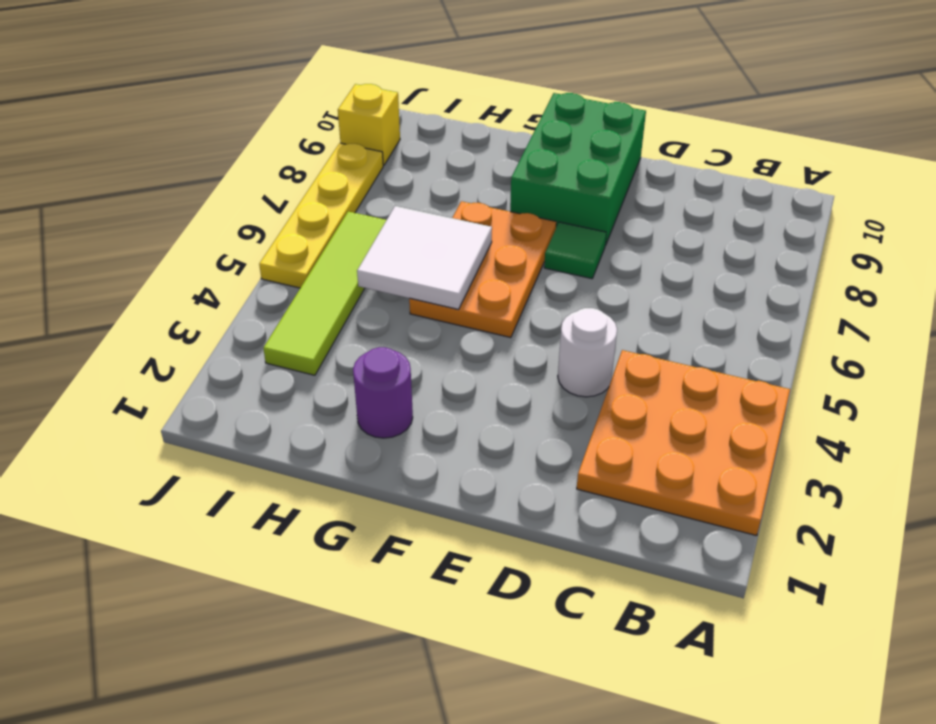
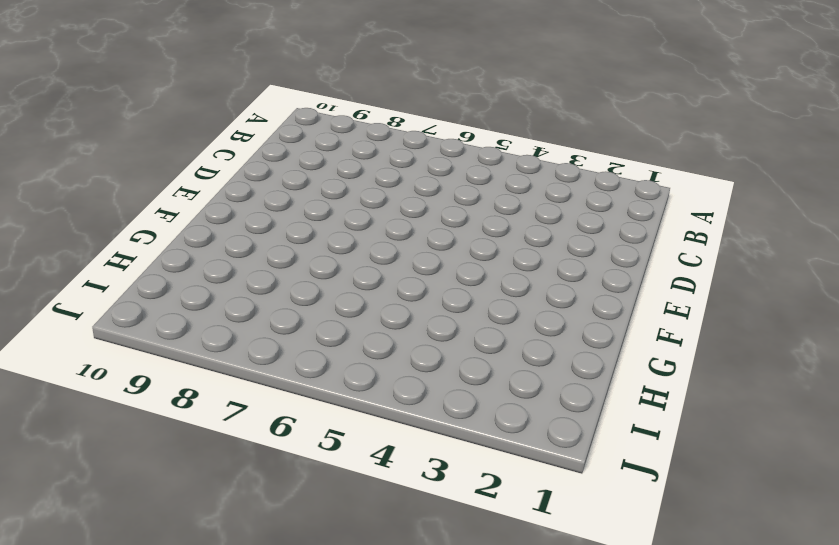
none -> orange plate A2:C4 level 1
none -> white round brick D4 level 1

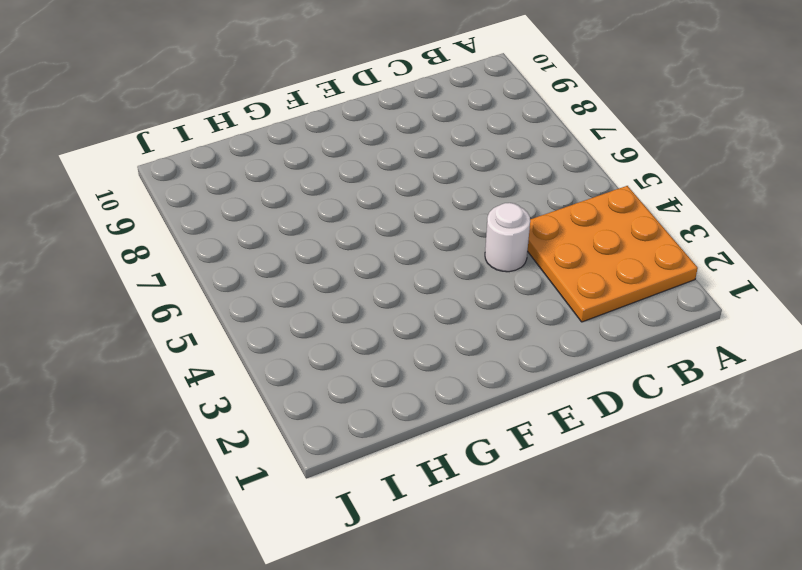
none -> green tile E7 level 1
none -> green brick E8:F10 level 1

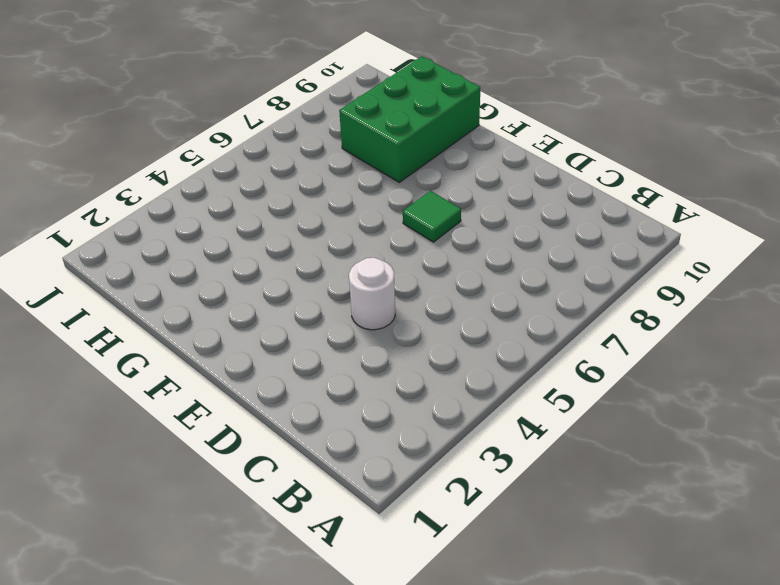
green brick G8:H10 level 1 -> green brick E8:F10 level 1
none -> orange plate A2:C4 level 1
none -> orange plate F5:G7 level 1

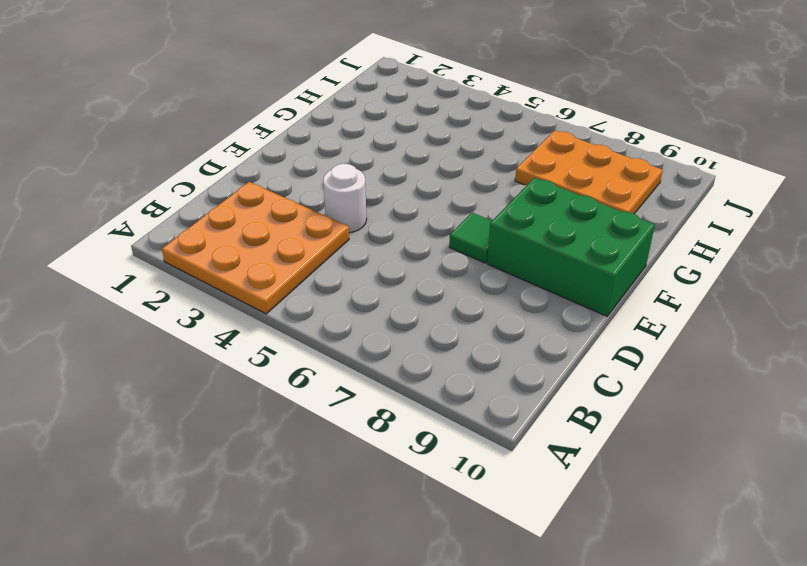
orange plate H7:I9 level 1 -> orange plate F5:G7 level 1
none -> purple round brick G2 level 1
none -> lime tile I3:I6 level 1

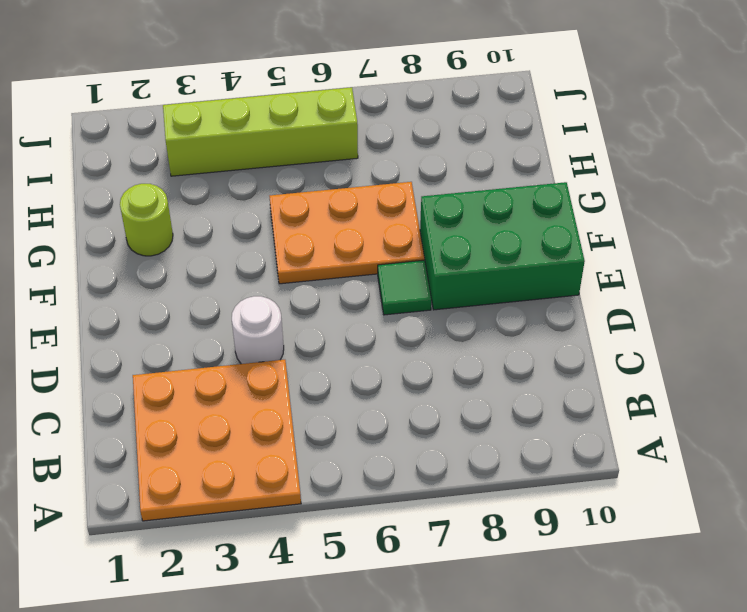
lime round brick G2 level 1 -> purple round brick G2 level 1
lime brick I3:I6 level 1 -> lime tile I3:I6 level 1
none -> yellow plate J5:J8 level 1
none -> yellow brick J9 level 1

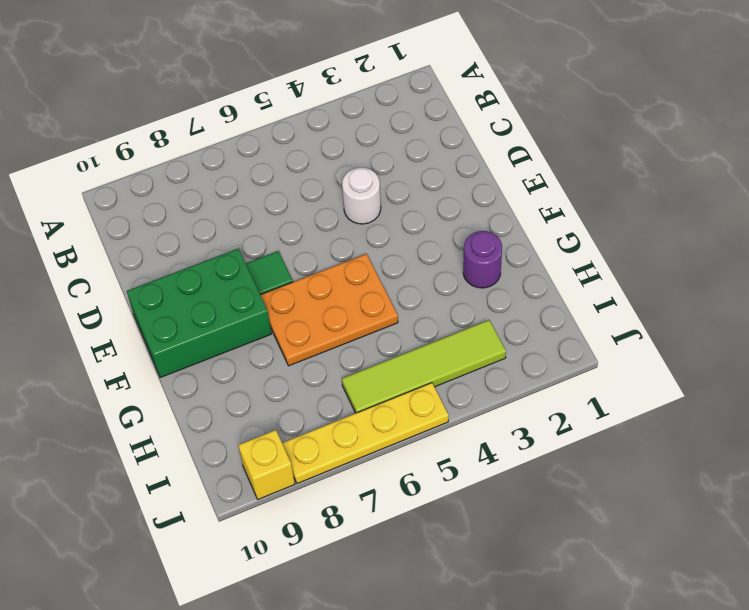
none -> orange plate A2:C4 level 1
none -> white tile G5:H6 level 2

